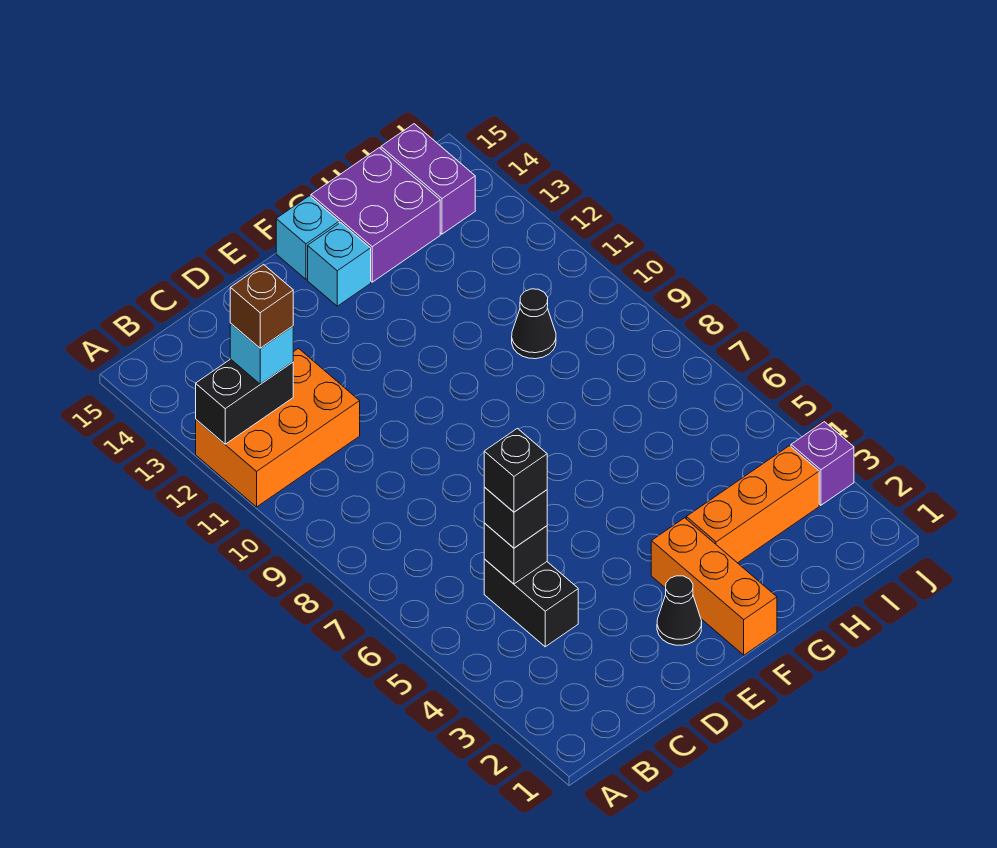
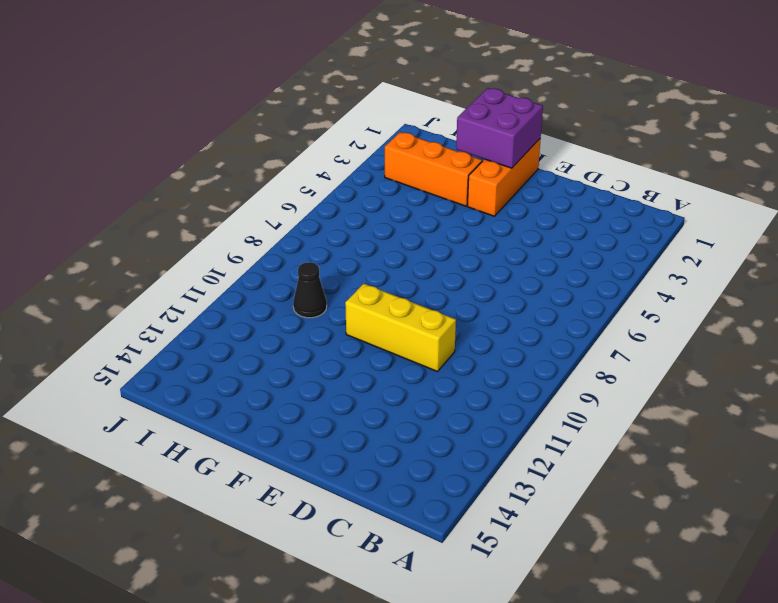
yellow brick D10:F10 level 1 -> none
purple brick F1:G2 level 2 -> purple brick G14:H15 level 1
none -> orange brick A11:C12 level 1
none -> black brick C4:C5 level 1
none -> black cone E2 level 1

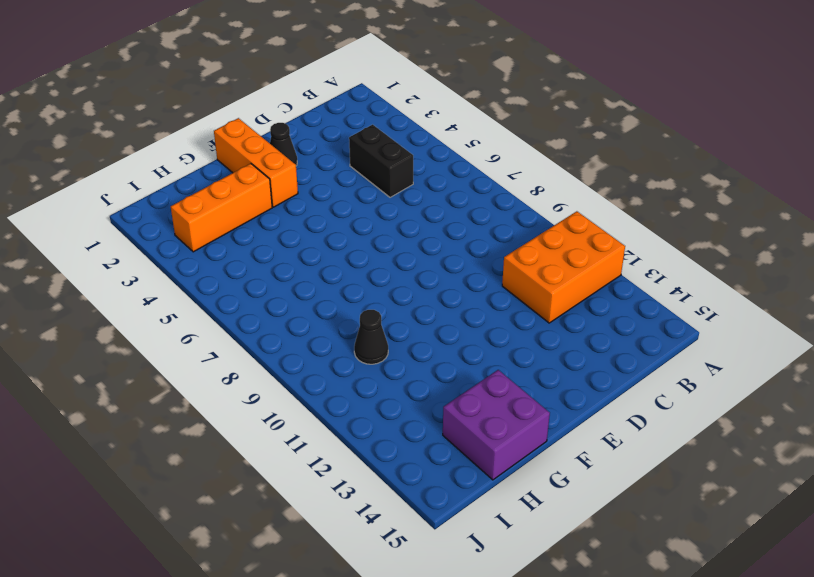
none -> cyan brick F14 level 1
none -> cyan brick F15 level 1
none -> purple brick I14:I15 level 1

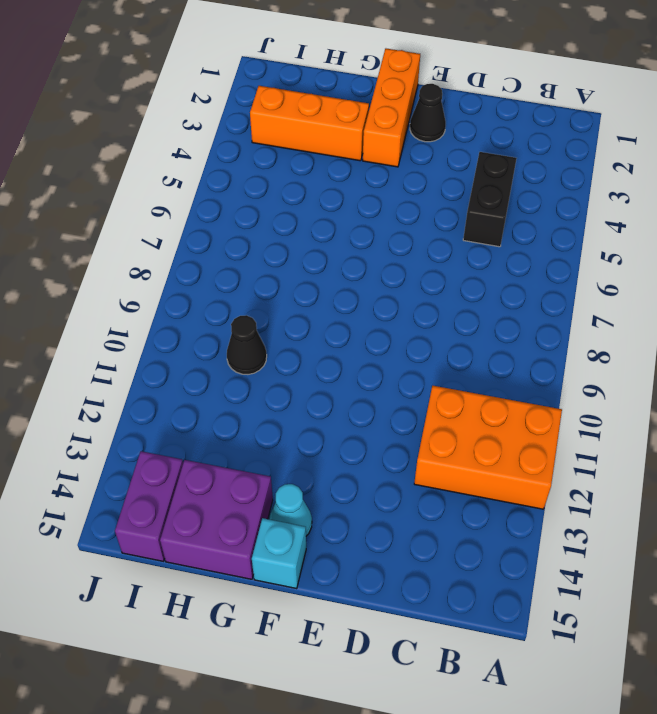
cyan cone F14 level 1 -> cyan brick F14 level 1
none -> purple brick J3 level 1
none -> black brick A12:B12 level 2
none -> black brick C5 level 2

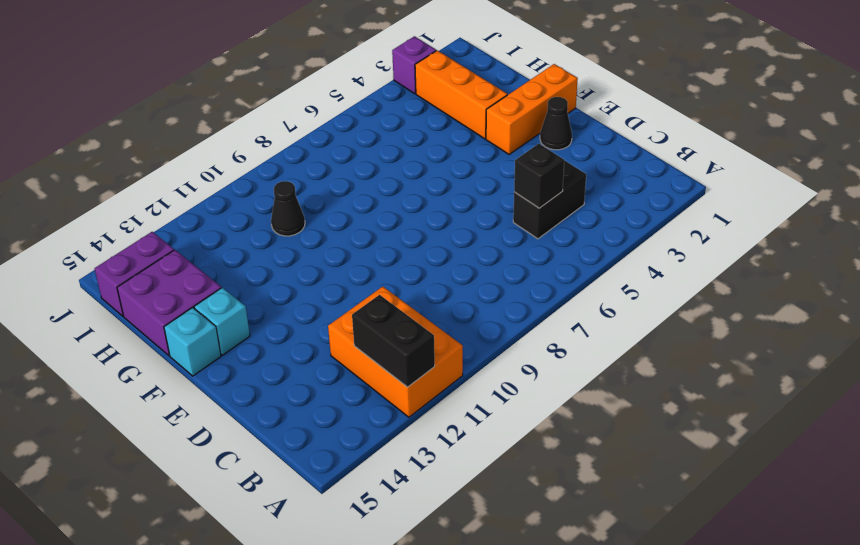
none -> cyan brick B12 level 3
none -> black brick C5 level 3
none -> brown brick B12 level 4

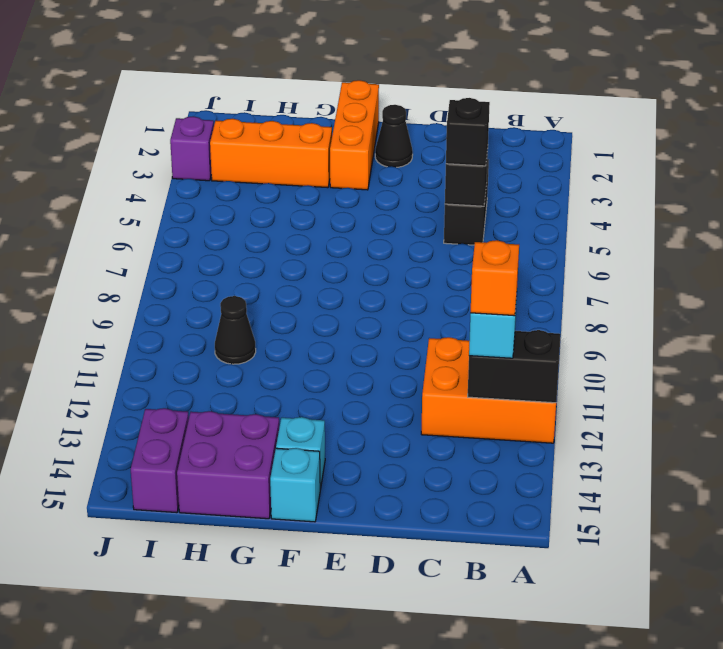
orange brick B12 level 4 -> brown brick B12 level 4
none -> black brick C5 level 4

